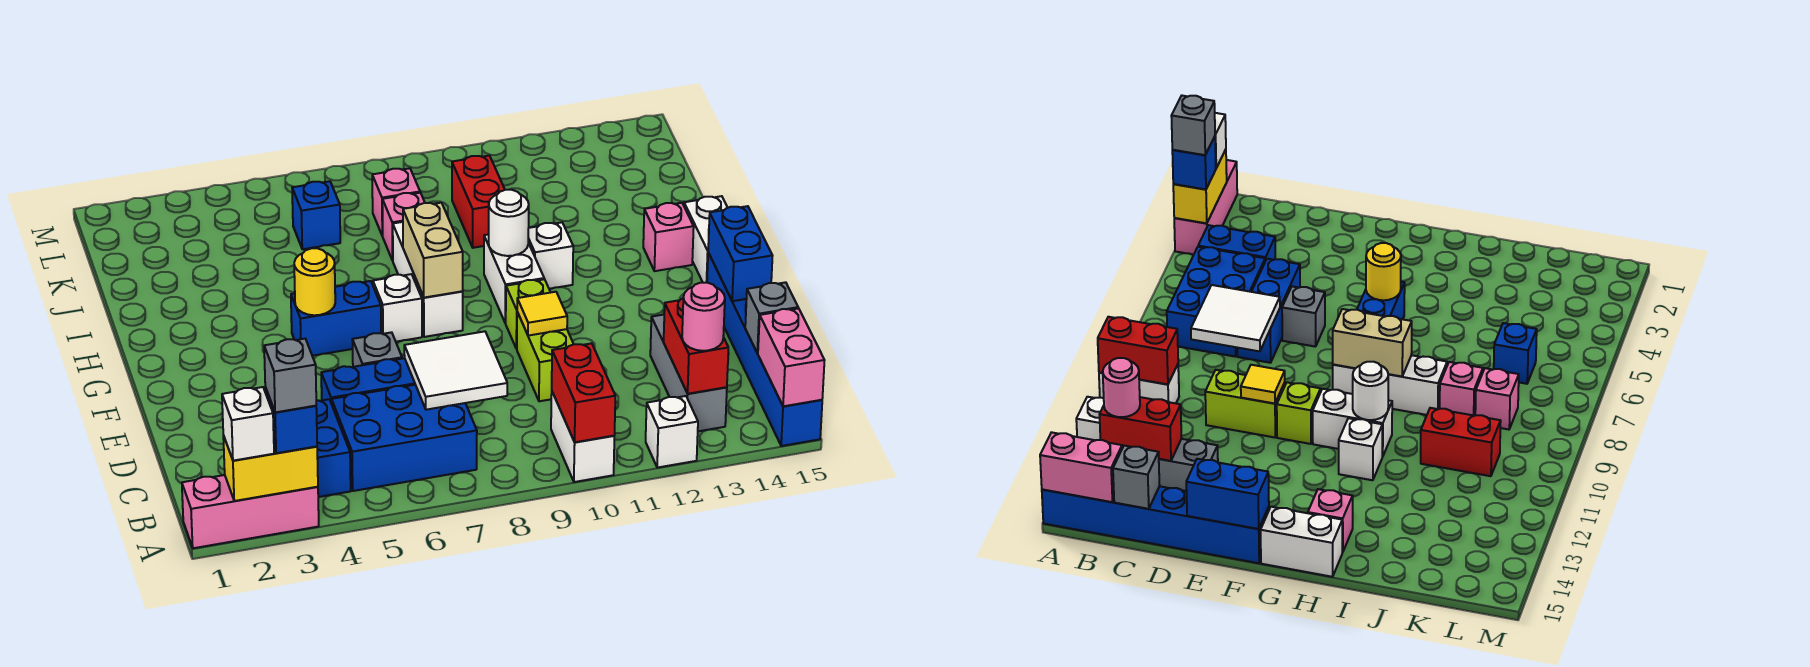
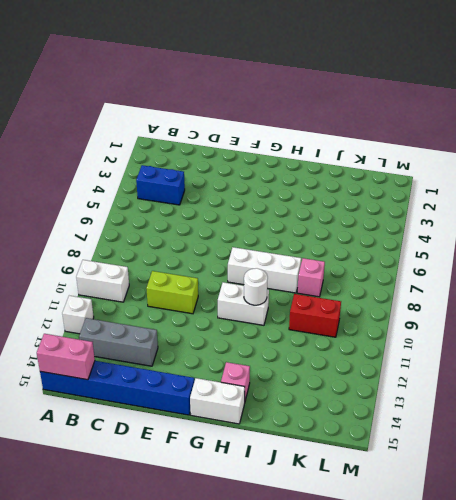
none -> pink brick A1:A3 level 1
none -> blue brick B5:C7 level 1
none -> blue brick D5:D7 level 1
none -> grey brick E6 level 1

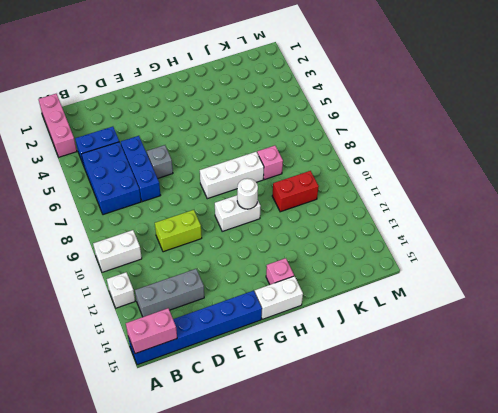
none -> lime brick F10 level 1
none -> blue brick G5:G6 level 1
none -> white brick G7 level 1
none -> white brick H11 level 1

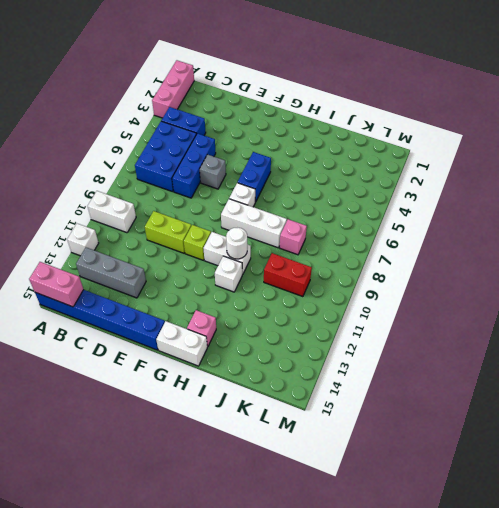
none -> blue brick K6 level 1
none -> pink brick K8 level 1
none -> yellow brick A2:A3 level 2
none -> red brick A10:B10 level 2

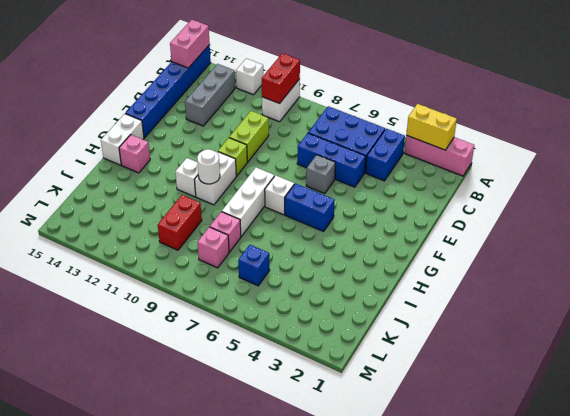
none -> red brick B13:C13 level 2
none -> white tile C7:D8 level 2
none -> grey brick C15 level 2
none -> yellow tile E10 level 2

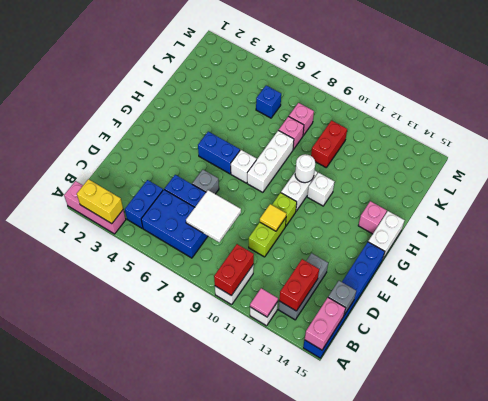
pink tile A12 level 2 -> none
none -> blue brick E15:F15 level 2
none -> yellow round brick G5 level 2
none -> tan brick G8:H8 level 2
none -> white brick A2 level 3

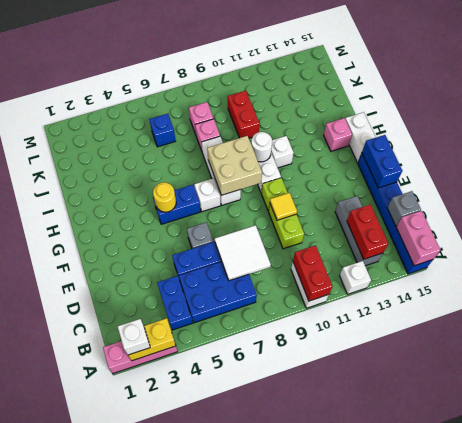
tan brick G8:H9 level 2 -> tan brick G8:H8 level 2
none -> blue brick A3 level 3
none -> pink round brick B13 level 3
none -> grey brick A3 level 4

